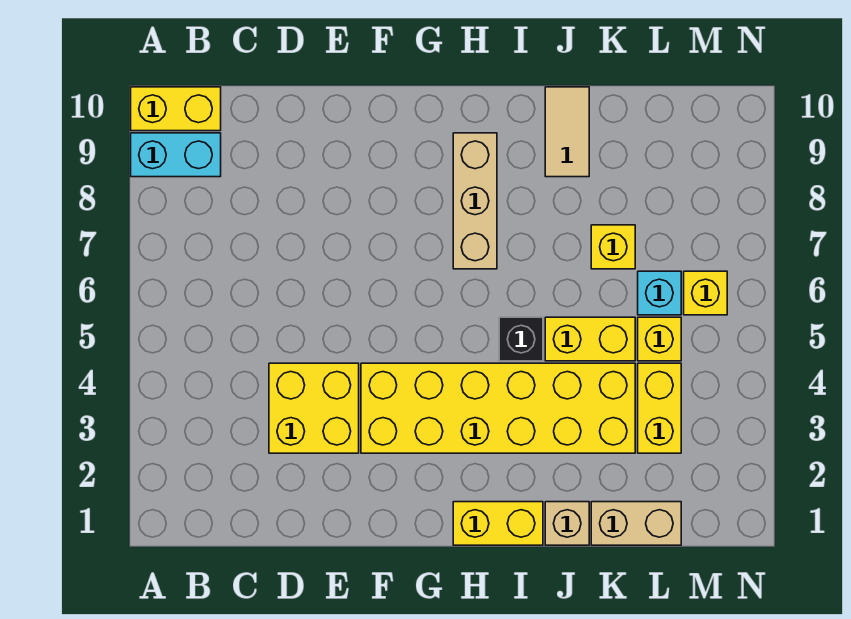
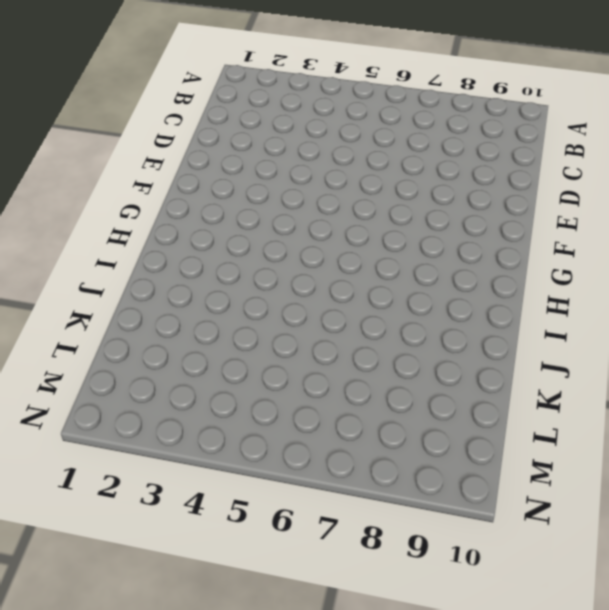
none -> cyan brick A9:B9 level 1
none -> yellow brick A10:B10 level 1
none -> yellow brick D3:E4 level 1

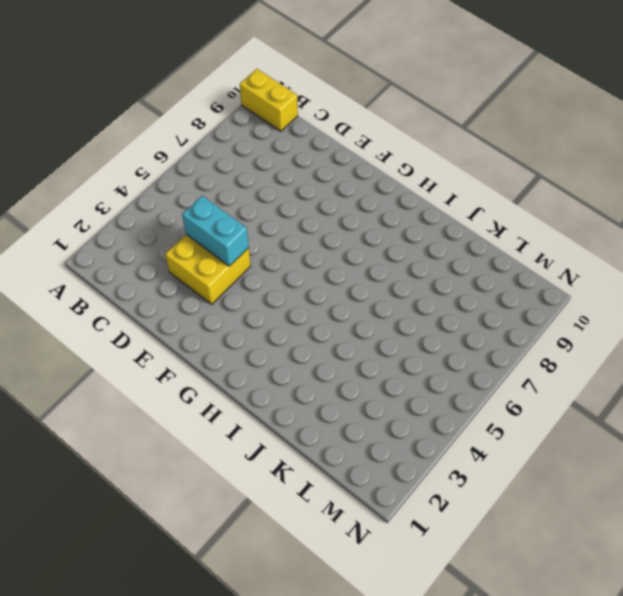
cyan brick D4:E4 level 2 -> cyan brick A9:B9 level 1
none -> yellow brick F3:K4 level 1
none -> yellow brick H1:I1 level 1
none -> tan brick H7:H9 level 1

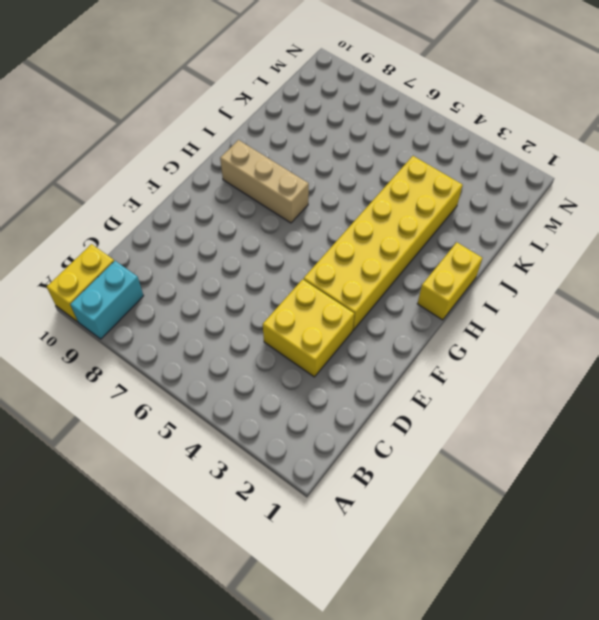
none -> black brick I5 level 1
none -> tan brick J1 level 1
none -> yellow brick J5:K5 level 1

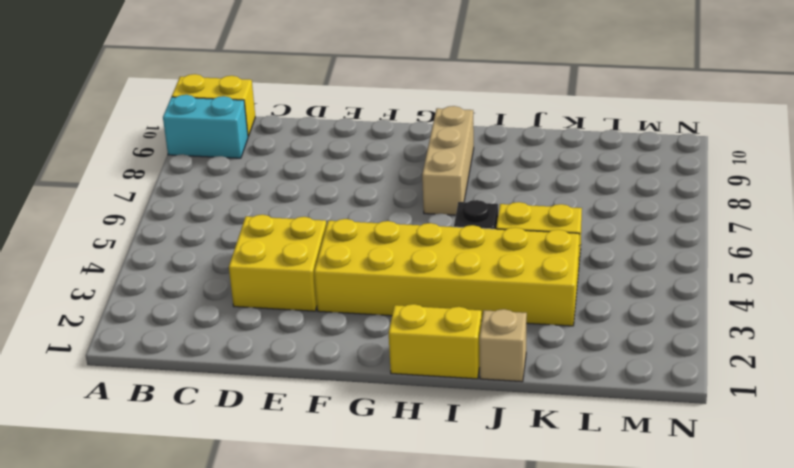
none -> tan tile J9:J10 level 1
none -> tan brick K1:L1 level 1
none -> yellow brick K7 level 1

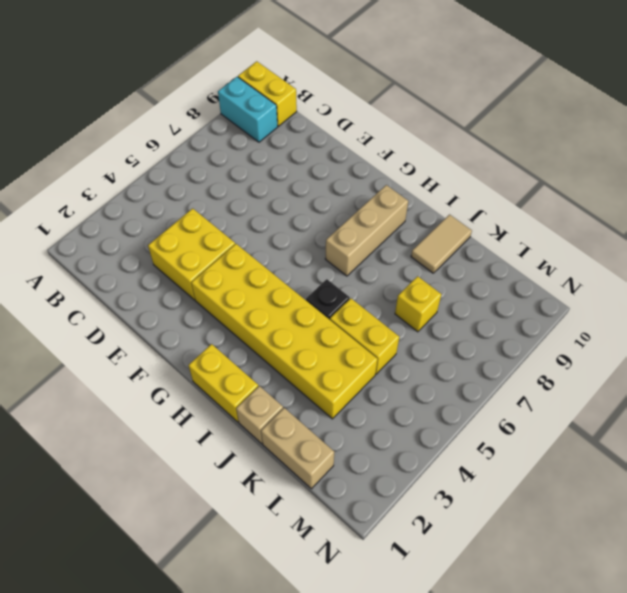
none -> yellow brick L3:L4 level 1
none -> yellow brick L5 level 1
none -> cyan brick L6 level 1

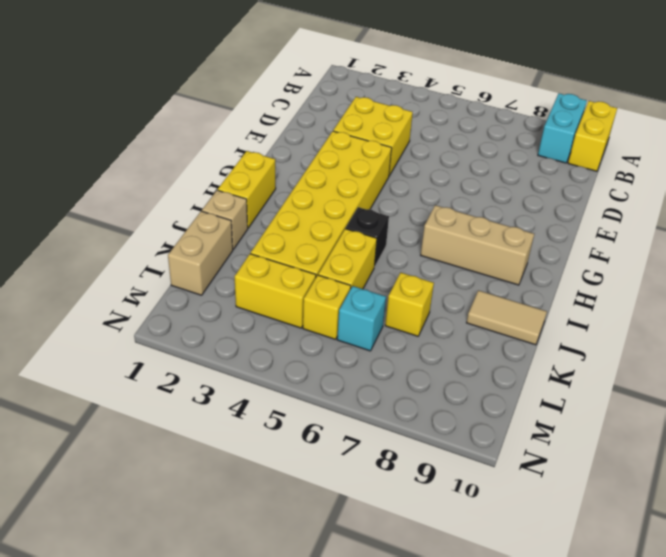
none -> yellow brick M6 level 1

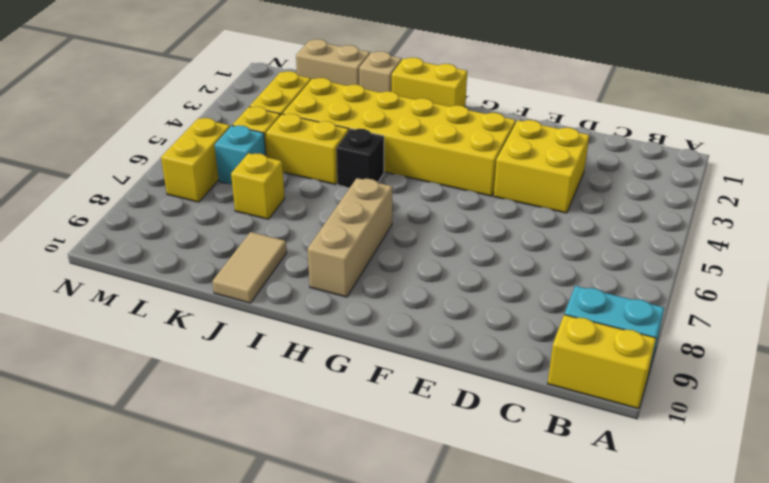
yellow brick M6:M7 level 1 -> yellow brick M6 level 1

